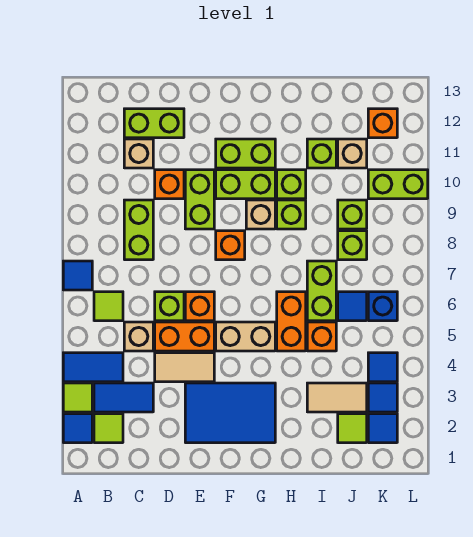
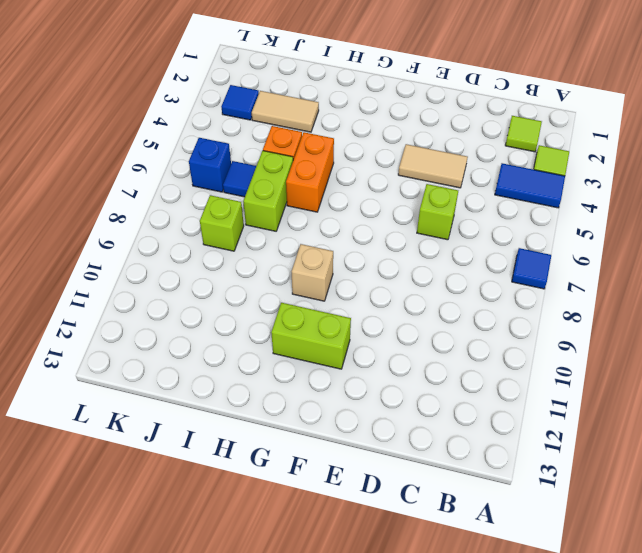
none -> blue tile A2 level 1
none -> blue tile B3:C3 level 1
none -> lime tile B6 level 1
none -> tan brick C5 level 1

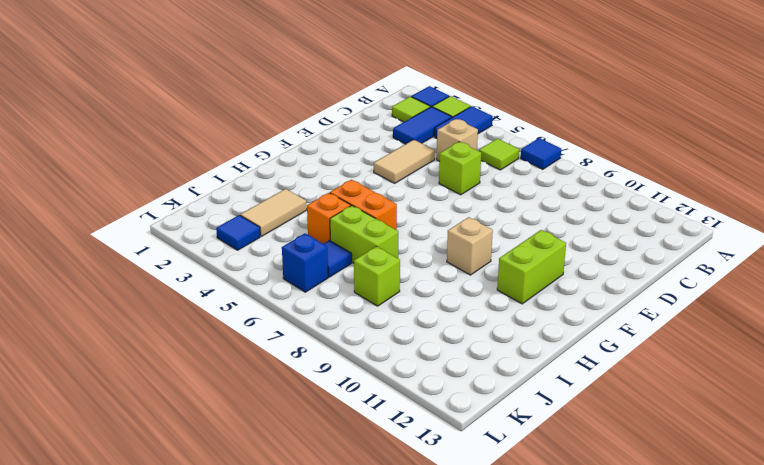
none -> lime brick C8:C9 level 1
none -> tan brick C11 level 1
none -> lime brick C12:D12 level 1
none -> orange brick D5:E5 level 1

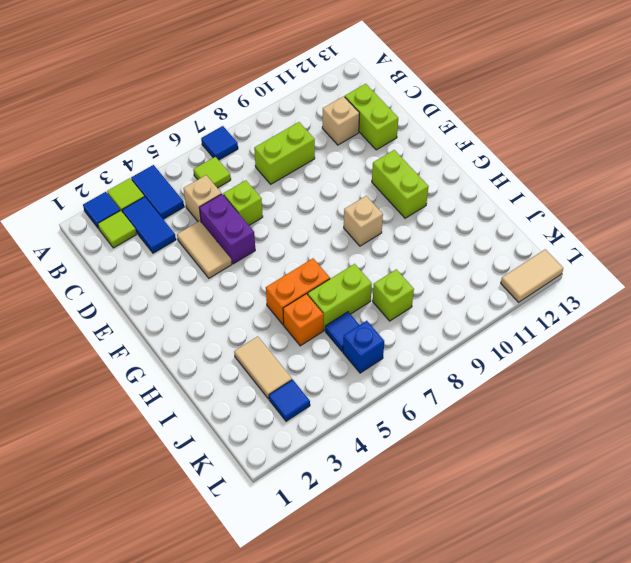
purple brick D5:E5 level 1 -> orange brick D5:E5 level 1
tan tile L12:L13 level 1 -> none
none -> orange brick D10 level 1
none -> blue tile E2:G3 level 1
none -> orange brick E6 level 1
none -> lime brick E9:E10 level 1

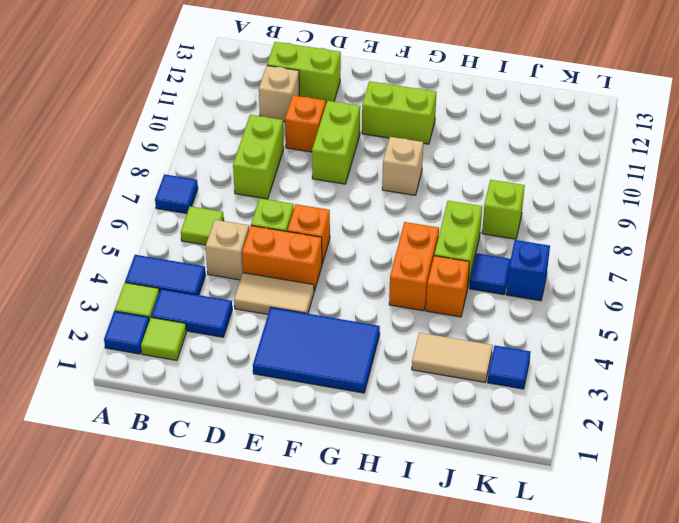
none -> tan brick F5:G5 level 1
none -> orange brick F8 level 1
none -> lime brick F10:G10 level 1
none -> lime brick H9 level 1

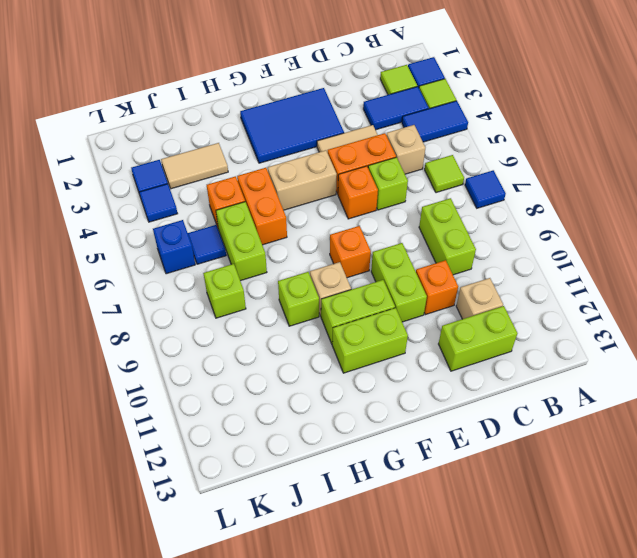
none -> lime brick H10 level 1
none -> lime brick I11 level 1
none -> lime tile J2 level 1
none -> lime brick J9 level 1

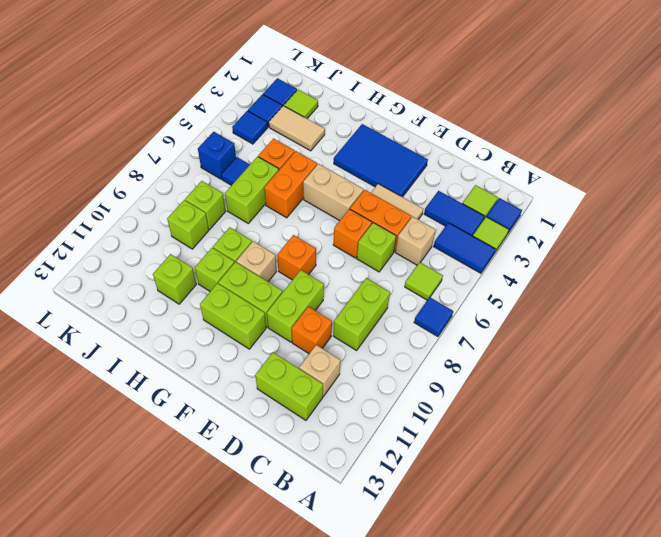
none -> tan brick J11 level 1
none -> lime brick K10:L10 level 1
none -> orange brick K12 level 1

